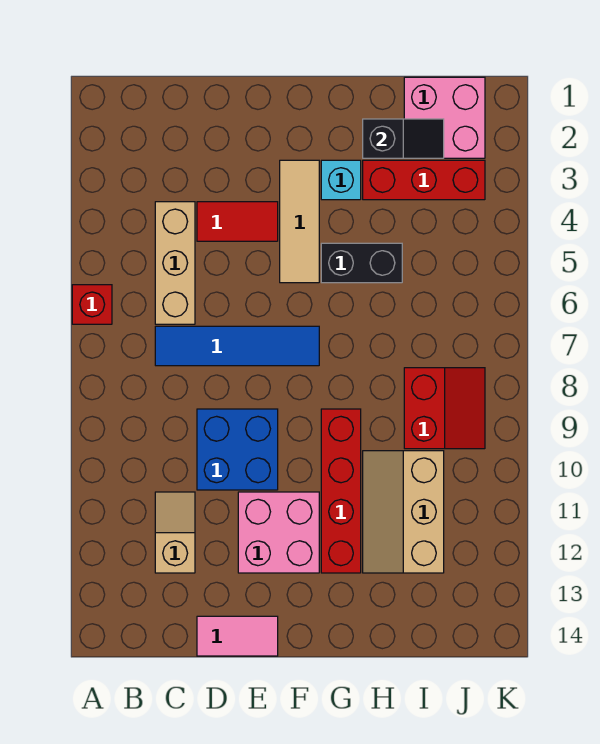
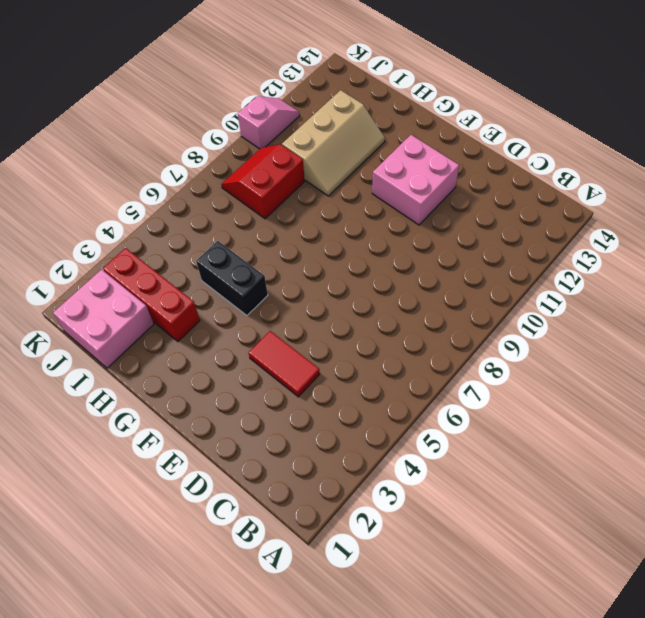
pink slope K10:K11 level 1 top 10 -> none
none -> red brick A6 level 1
none -> tan brick C4:C6 level 1
none -> blue tile C7:F7 level 1

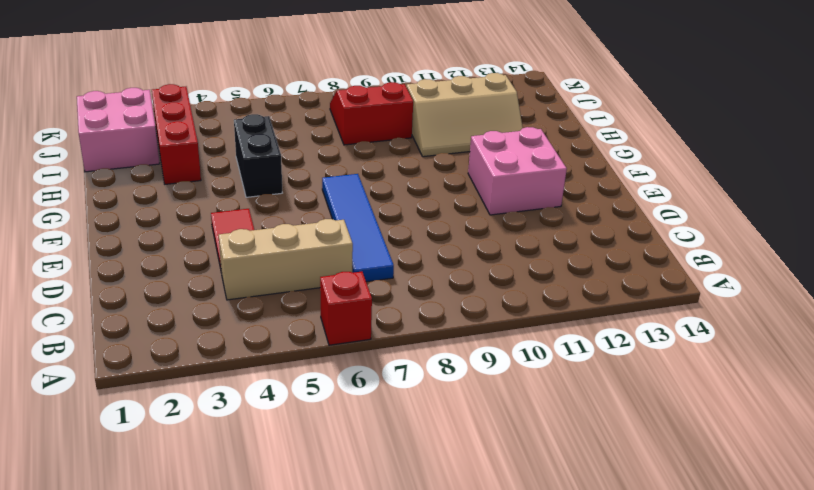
none -> tan slope C11:C12 level 1 top 12
none -> blue brick D9:E10 level 1
none -> pink tile D14:E14 level 1

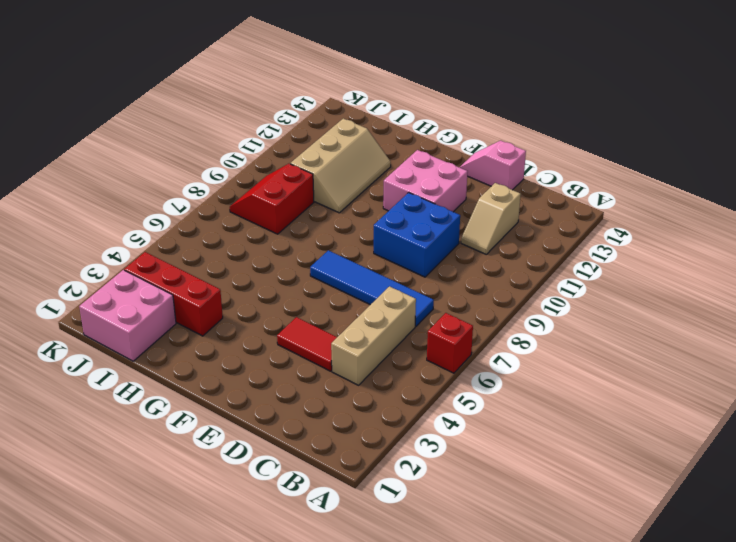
pink slope D14:E14 level 1 top D -> pink tile D14:E14 level 1
none -> tan tile F3:F5 level 1
none -> cyan brick G3 level 1
none -> black brick G5:H5 level 1

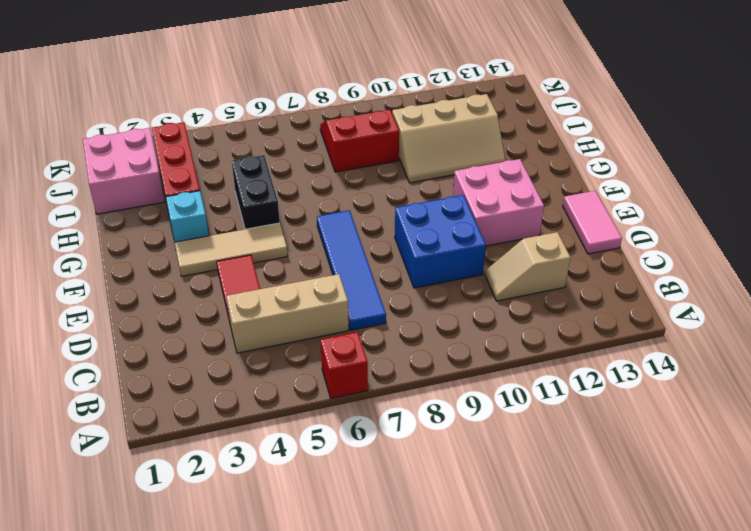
none -> red brick G9:G12 level 1
none -> black slope H2:I2 level 2 top H

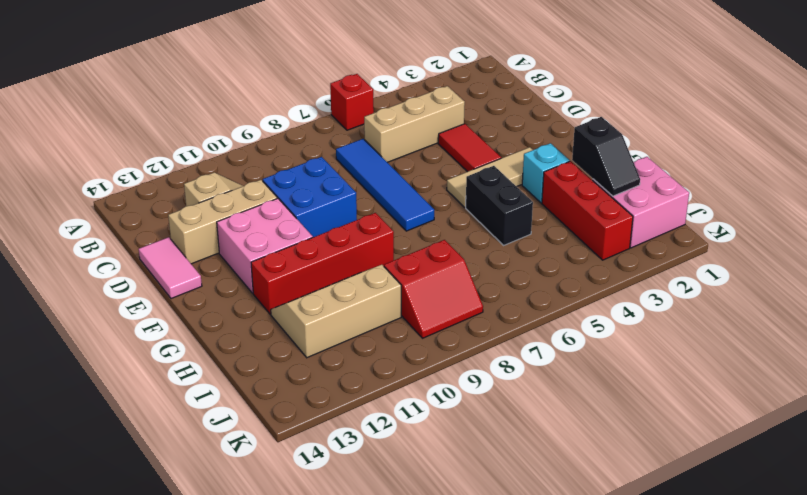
tan brick D11:D13 level 1 -> none

